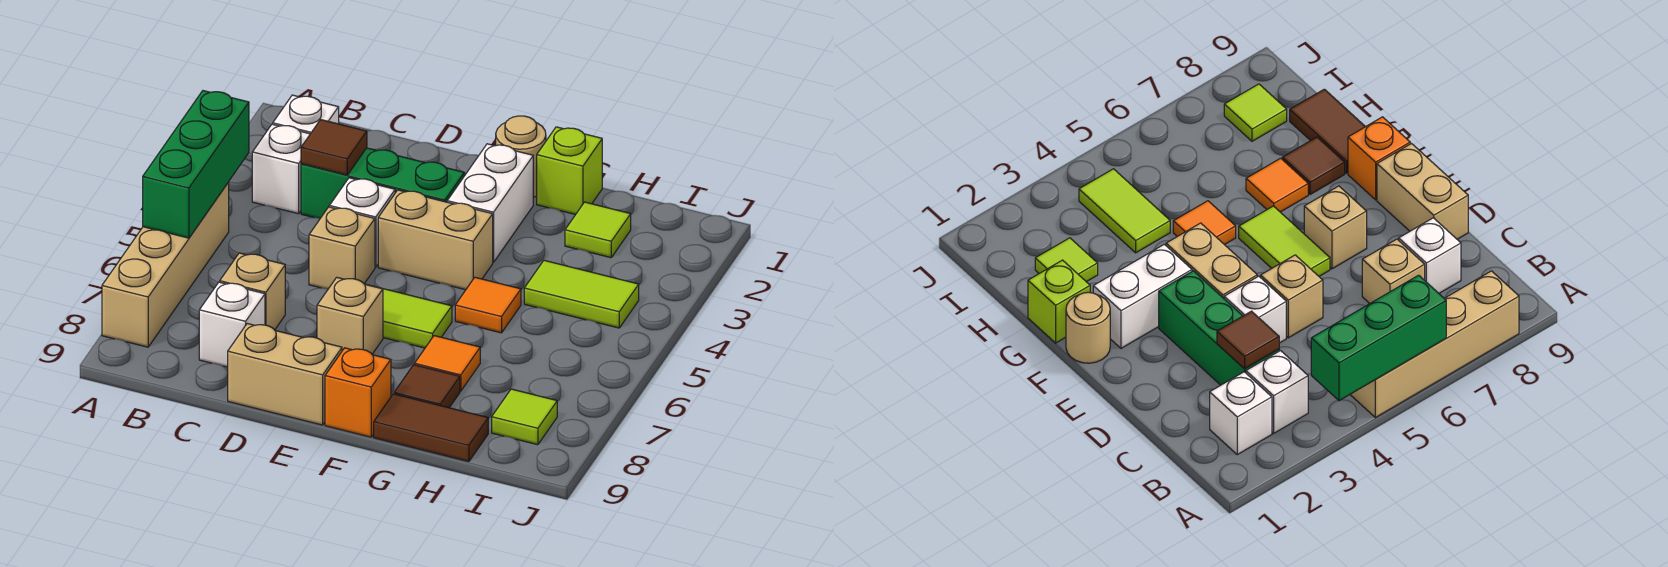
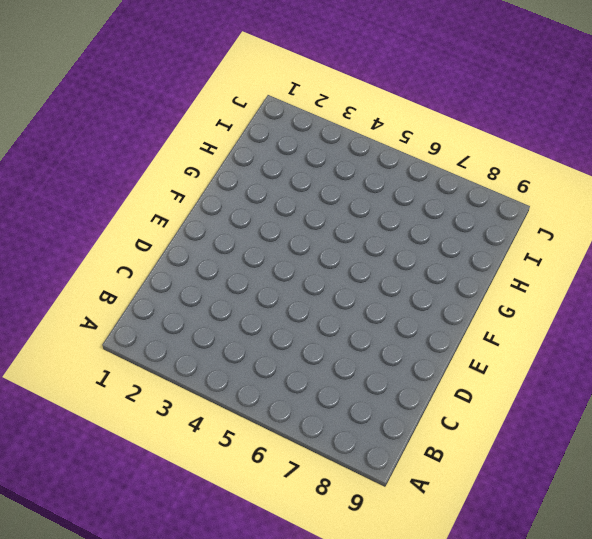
none -> tan brick A5:A8 level 1
none -> white brick B2 level 1
none -> white brick B3 level 1

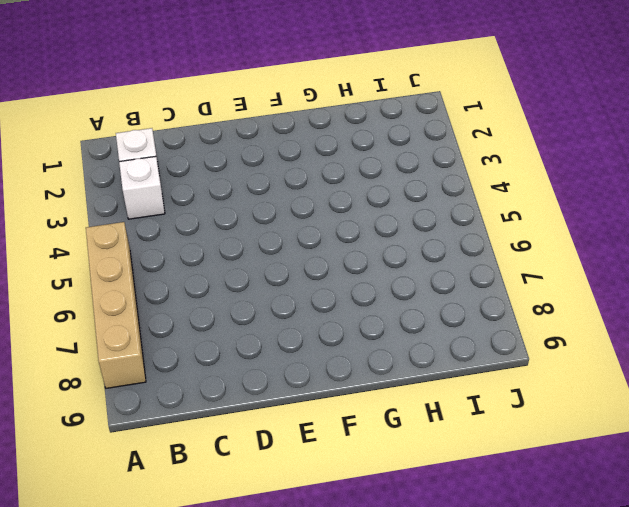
none -> green brick C3:E3 level 1
none -> tan brick C7 level 1
none -> white brick C8 level 1

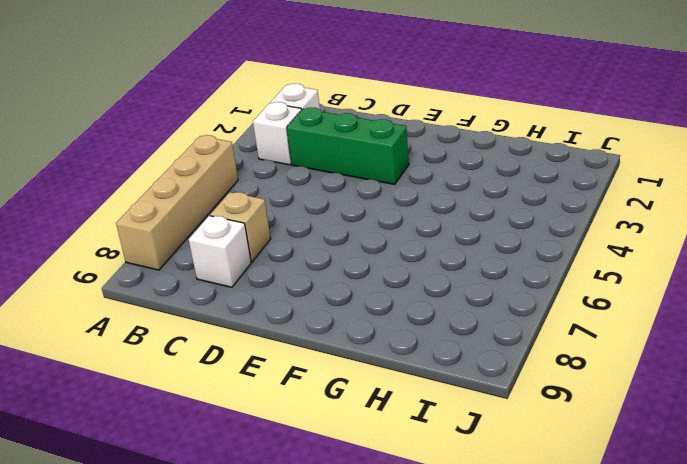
none -> white brick D4 level 1
none -> tan brick D5 level 1
none -> tan brick D9:E9 level 1

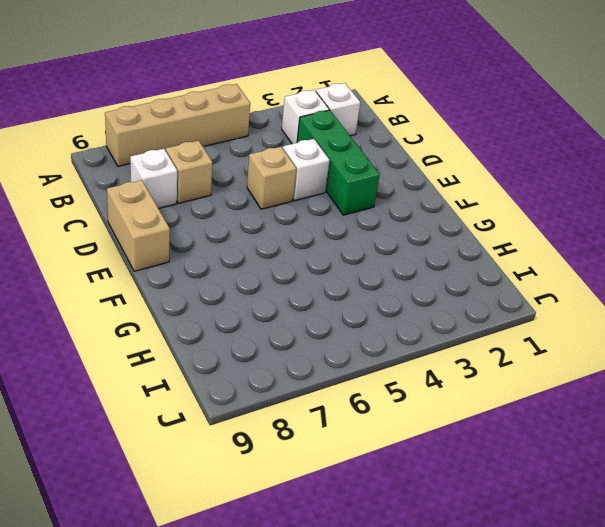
none -> tan brick E4:F4 level 1
none -> lime tile E6:F6 level 1
none -> tan brick E7 level 1

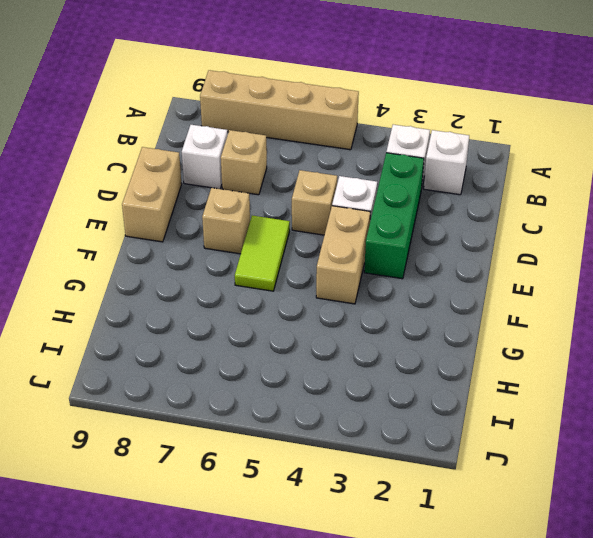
none -> tan round brick F1 level 1
none -> white brick F2:F3 level 1
none -> orange brick F9 level 1

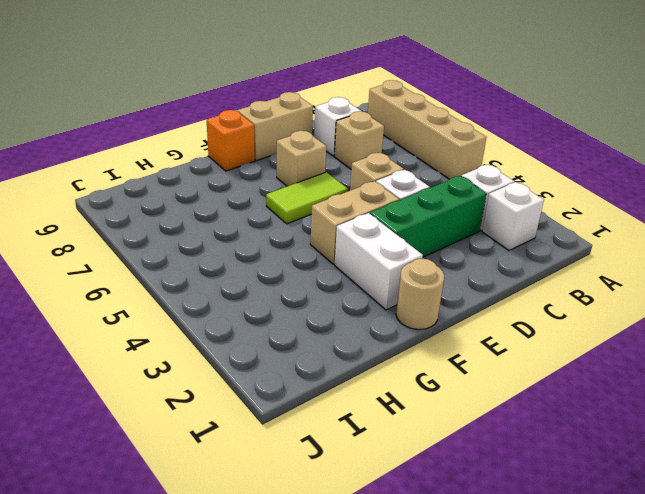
none -> lime brick G1 level 1
none -> orange tile G5 level 1
none -> orange tile G7 level 1

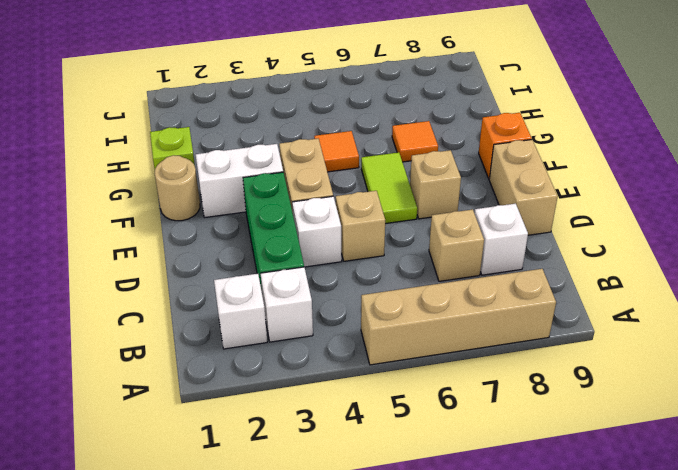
none -> brown tile G8 level 1
none -> brown tile G9:H9 level 1
none -> lime tile H2 level 1

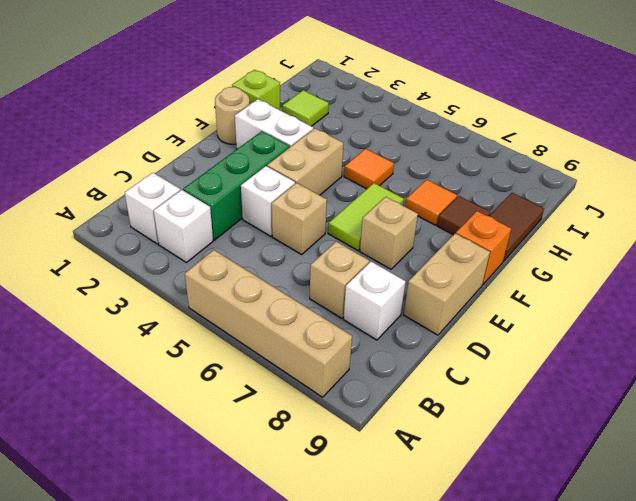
none -> lime tile H4:I4 level 1
none -> lime tile I8 level 1
none -> green brick A4:A6 level 2

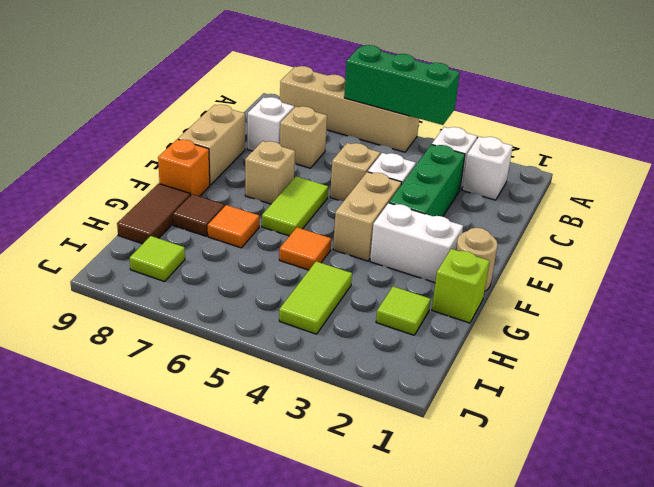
none -> brown tile C3 level 2

